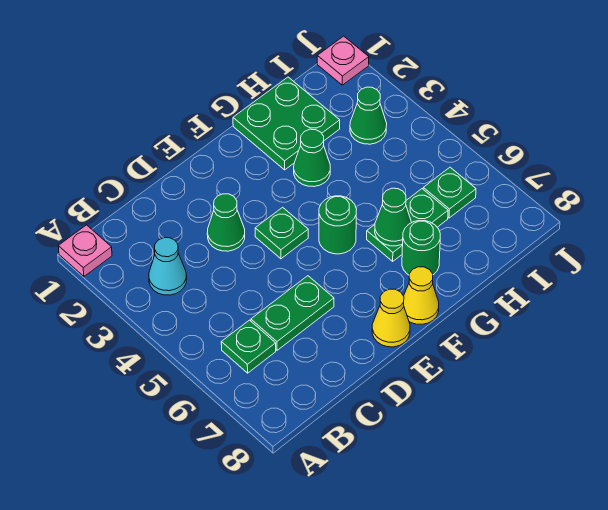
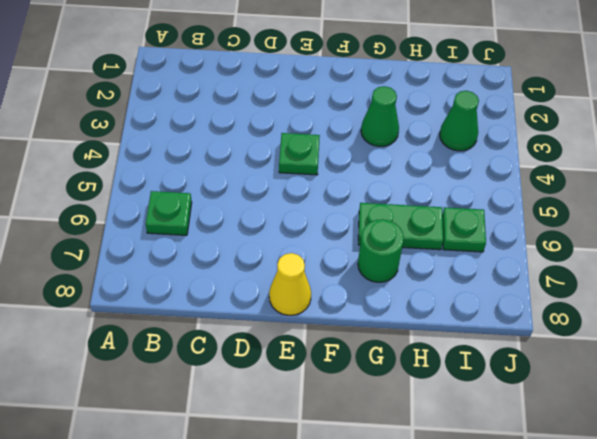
none -> pink plate A1 level 1
none -> cyan cone B3 level 1
none -> green plate C6:D6 level 1

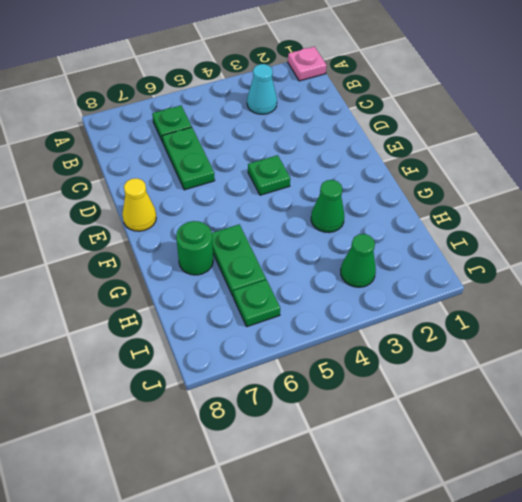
none -> green cone D3 level 1
none -> green round brick F5 level 1
none -> yellow cone F8 level 1

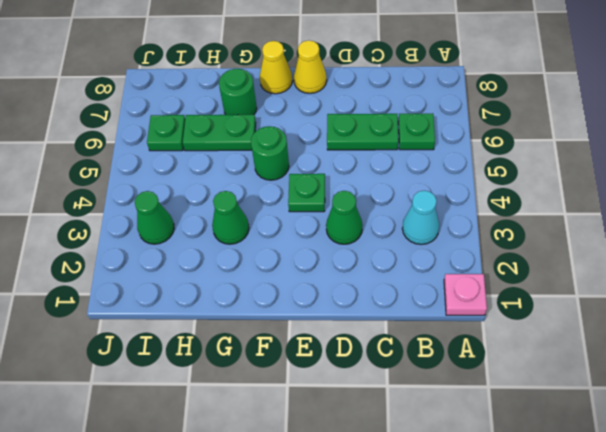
none -> green plate G1:H2 level 1
none -> pink plate J1 level 1
none -> green cone G6 level 2

